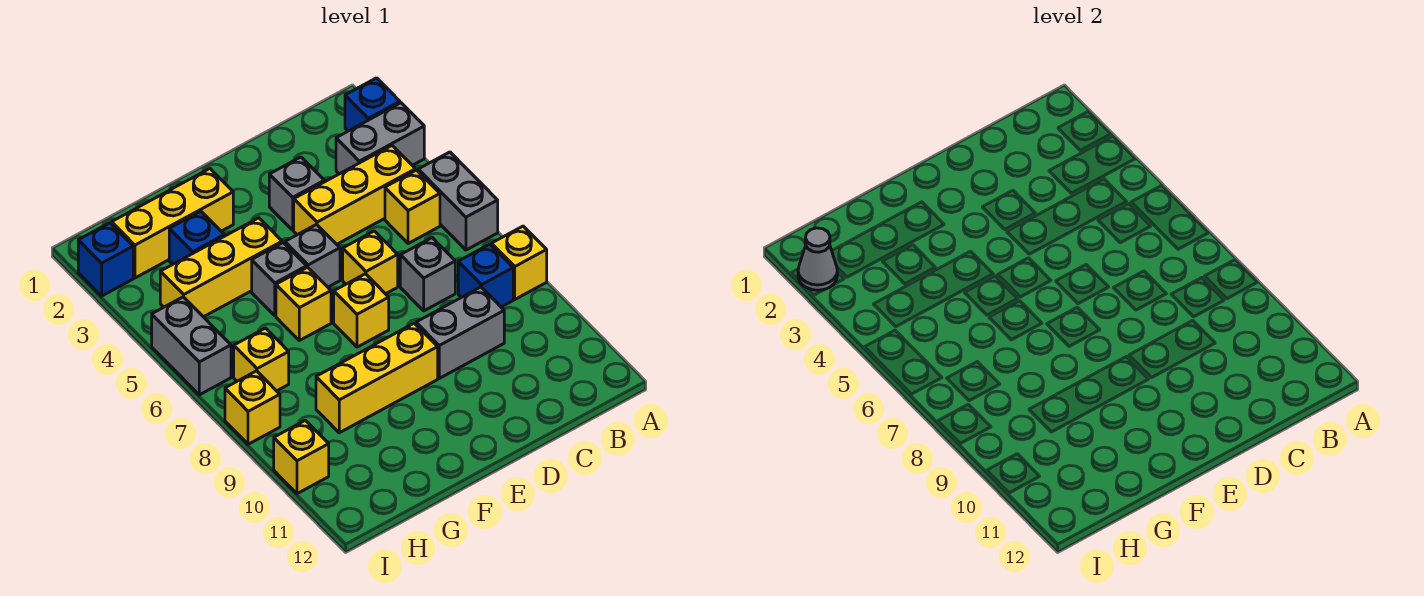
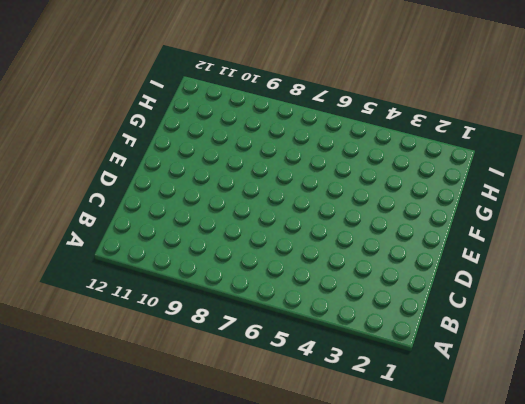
none -> blue brick A2 level 1
none -> grey brick A3:B3 level 1
none -> grey brick A5:A6 level 1

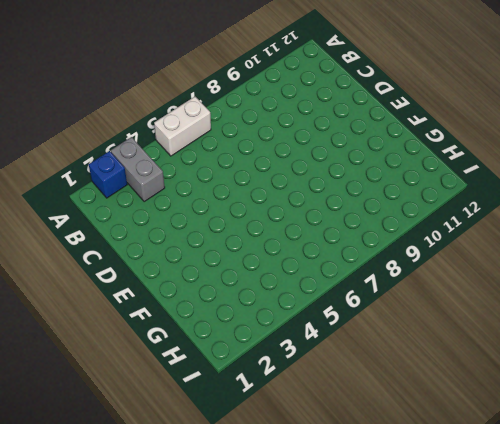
white brick A5:A6 level 1 -> grey brick A5:A6 level 1
none -> yellow brick A8 level 1
none -> yellow brick B4:D4 level 1
none -> yellow brick B5 level 1

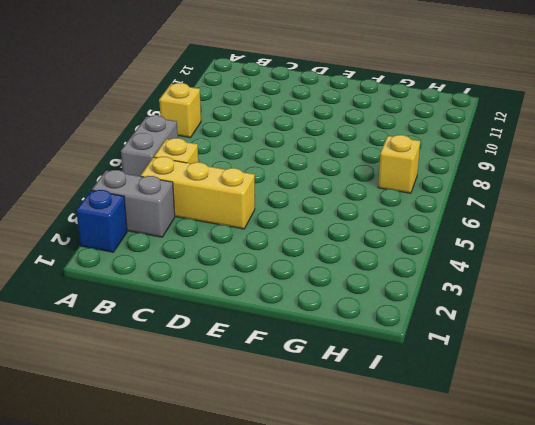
none -> blue brick B8 level 1
none -> grey brick C7 level 1
none -> grey brick C9:D9 level 1

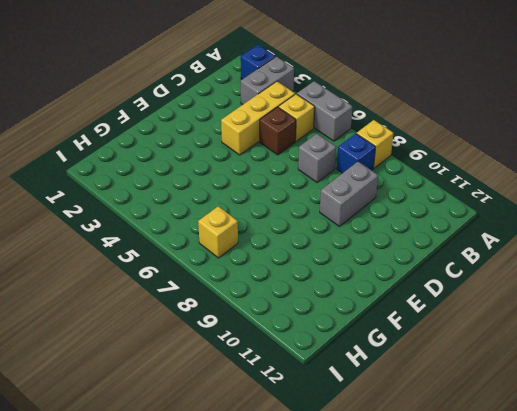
brown brick C5 level 1 -> none
none -> grey brick D3 level 1
none -> yellow brick D6 level 1
none -> grey brick E5 level 1

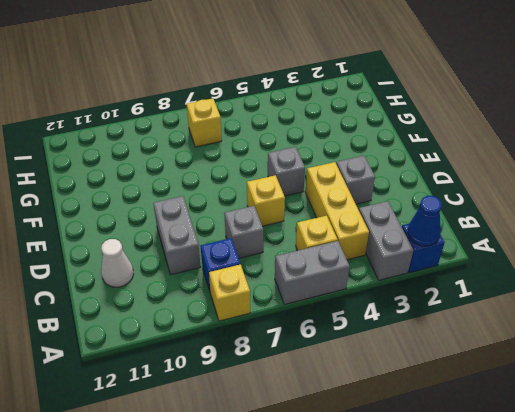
blue cone A2 level 2 -> none
white cone C11 level 1 -> none
none -> yellow brick E7 level 1
none -> yellow brick E9:G9 level 1
none -> yellow brick F2:H2 level 1

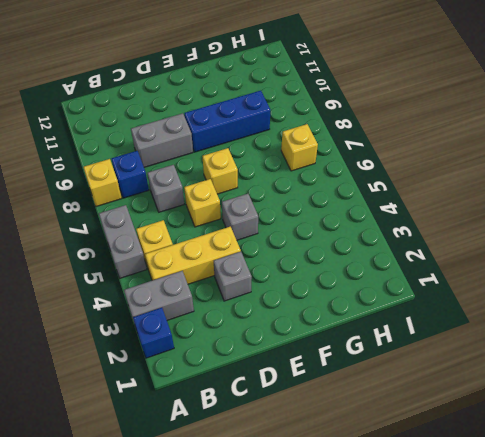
blue brick E9:G9 level 1 -> yellow brick E9:G9 level 1
none -> yellow brick F2:H2 level 1
none -> yellow brick F4:H4 level 1
none -> grey brick F5 level 1

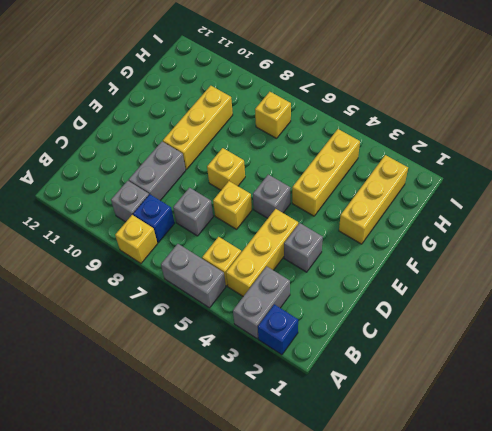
grey brick B9 level 1 -> grey brick F5 level 1
none -> yellow brick F6 level 1
none -> blue brick G3 level 1
none -> blue brick I2 level 1

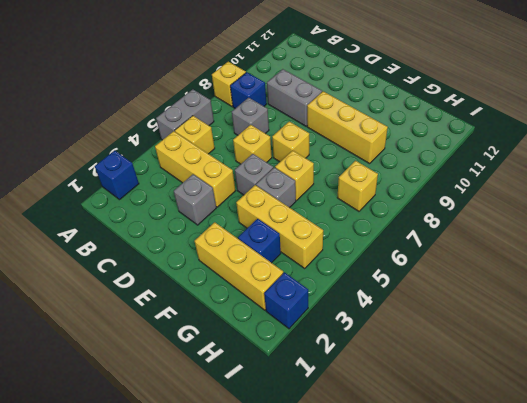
none -> grey brick A3:B3 level 1
none -> grey brick I5:I6 level 1
none -> yellow brick I8 level 1

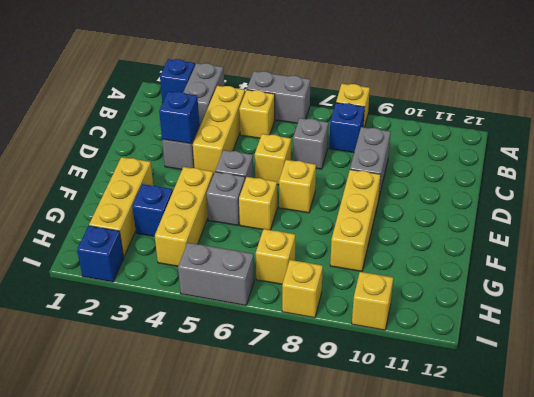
blue brick D3 level 2 -> none
none -> grey cone I2 level 2

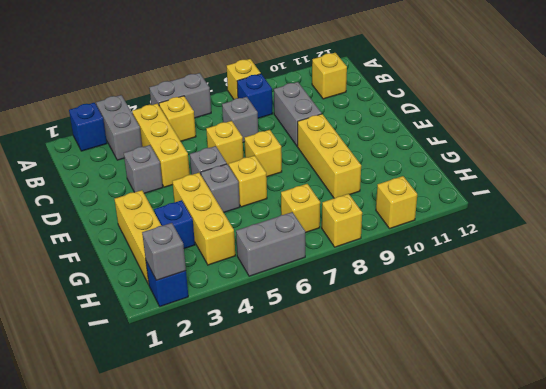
yellow brick B11 level 1 -> none
grey brick I2 level 2 -> grey cone I2 level 2

